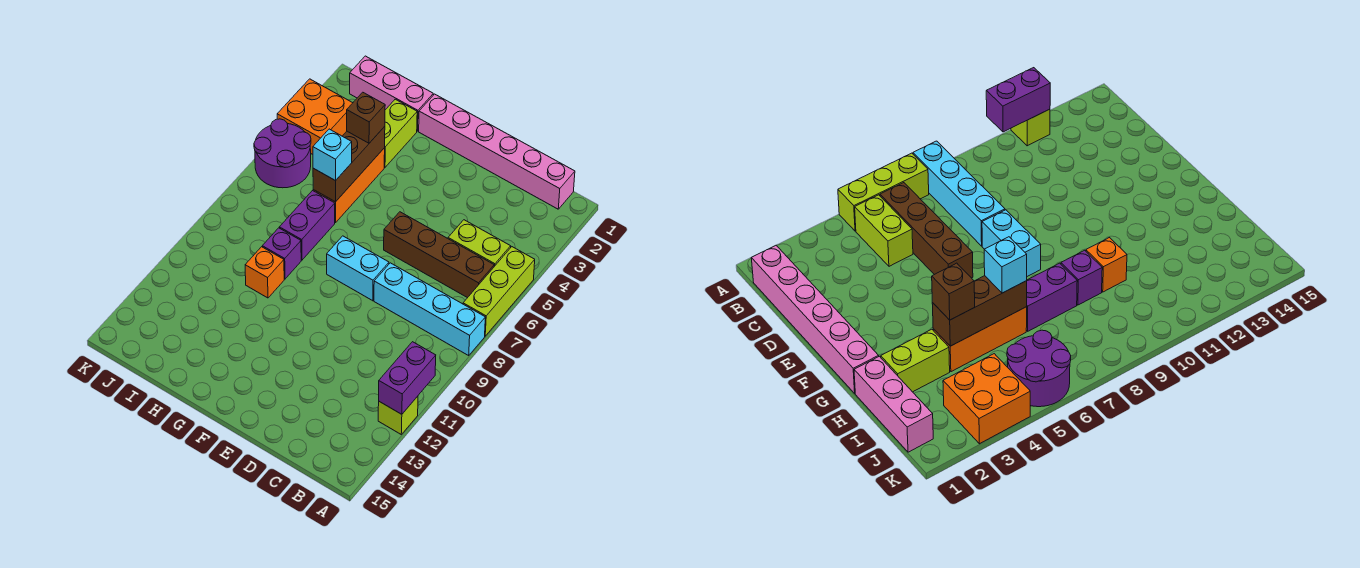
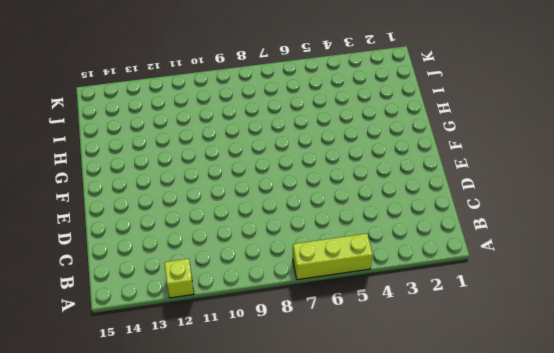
none -> cyan brick A8:D8 level 1
none -> pink brick B1:G1 level 1
none -> lime brick B5:C5 level 1

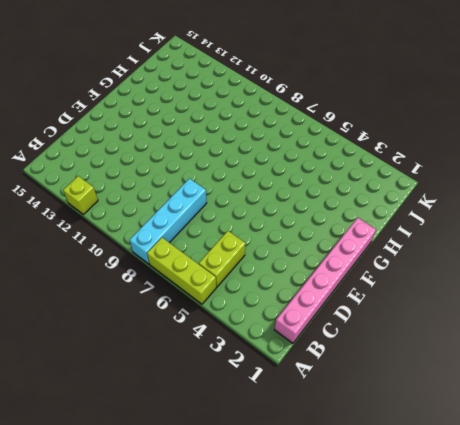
none -> brown brick B6:E6 level 1
none -> cyan brick E8:F8 level 1
none -> pink brick H1:J1 level 1

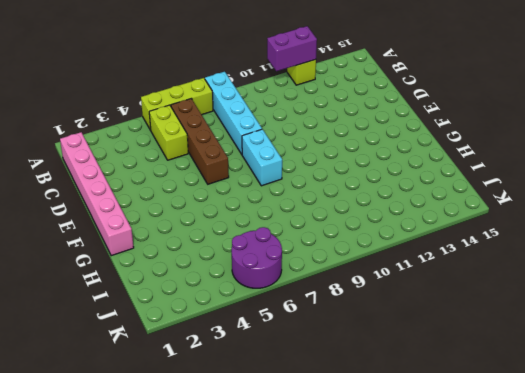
none -> pink brick H1:J1 level 1
none -> lime brick H2:H3 level 1
none -> orange brick H4:H6 level 1

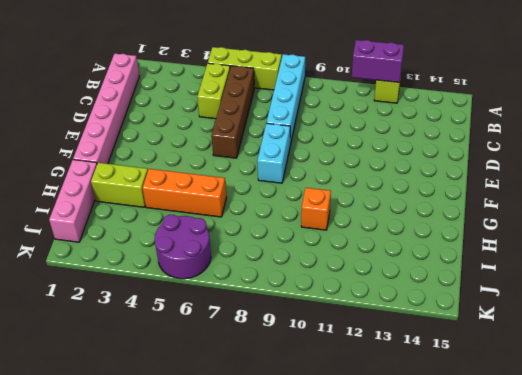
none -> purple brick H7:H8 level 1
none -> purple brick H9 level 1
none -> orange brick J3:K4 level 1

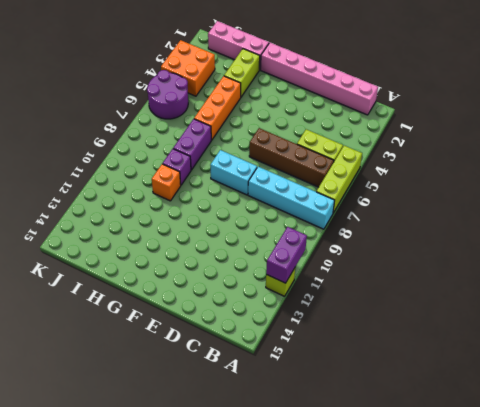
none -> brown brick H4:H6 level 2
none -> brown brick H4 level 3
none -> cyan brick H6 level 3

